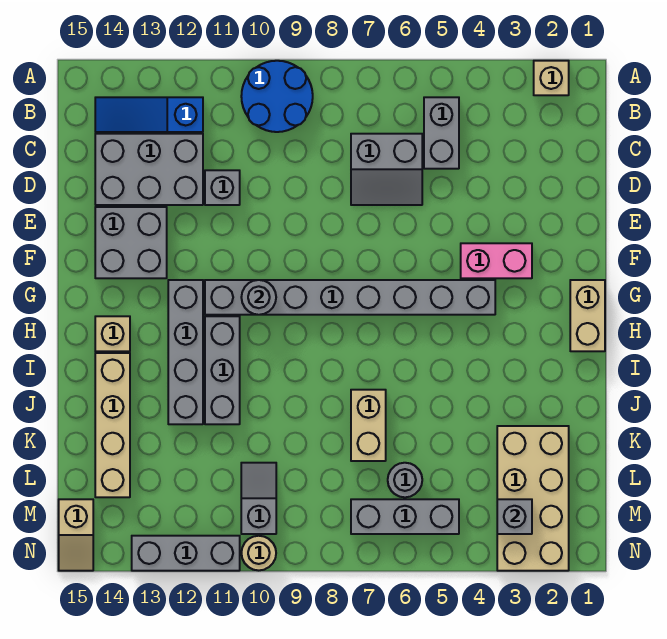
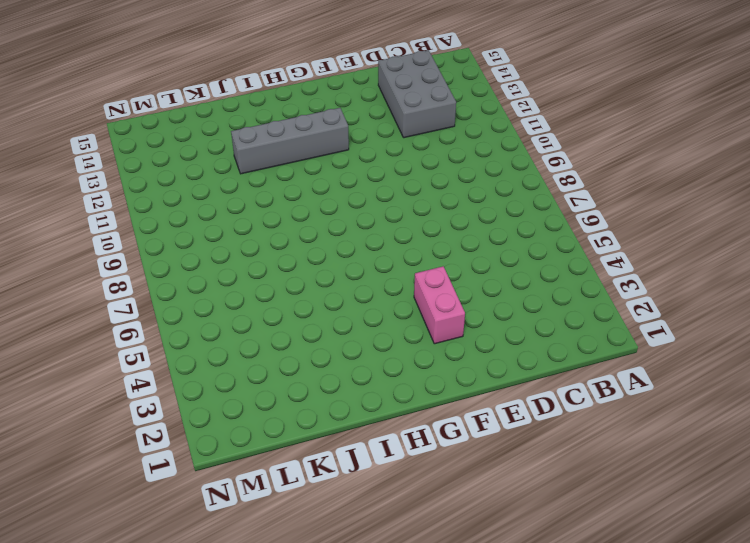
none -> tan brick A2 level 1
none -> blue round brick A9:B10 level 1
none -> grey brick B5:C5 level 1

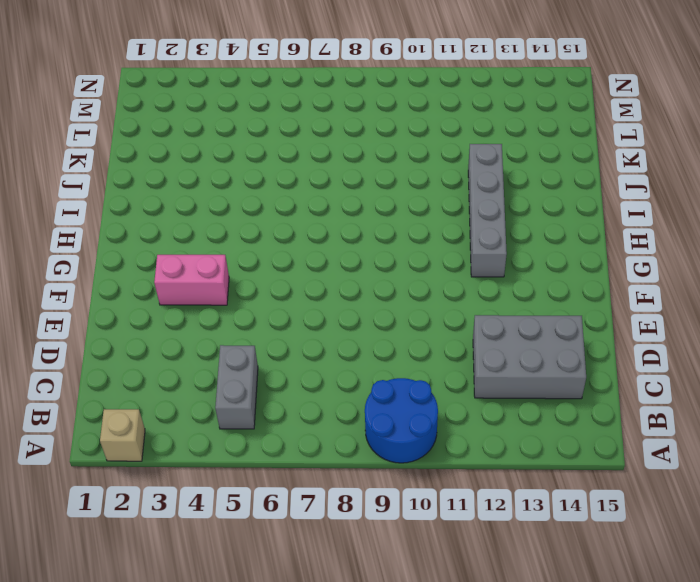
none -> blue slope B12:B14 level 1 top 12
none -> grey slope C6:D7 level 1 top C
none -> grey brick D11 level 1

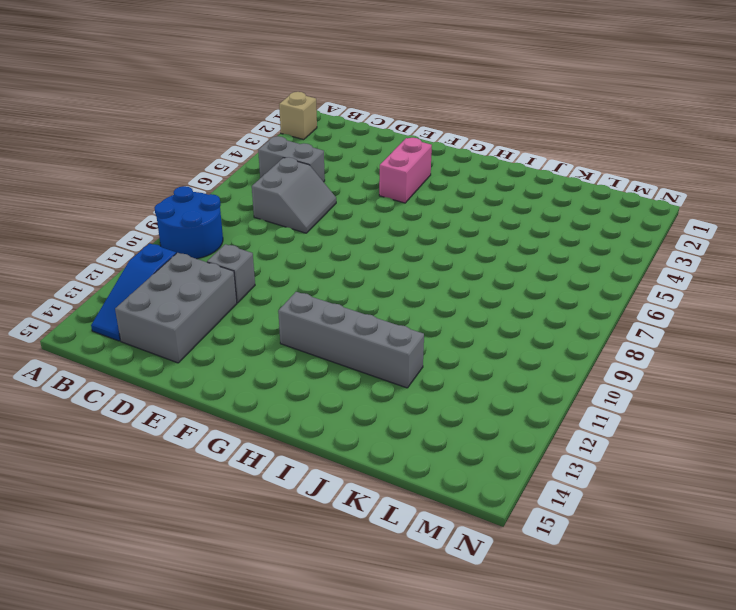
none -> grey brick E13:F14 level 1
none -> tan brick G1:H1 level 1
none -> grey brick G4:G11 level 1

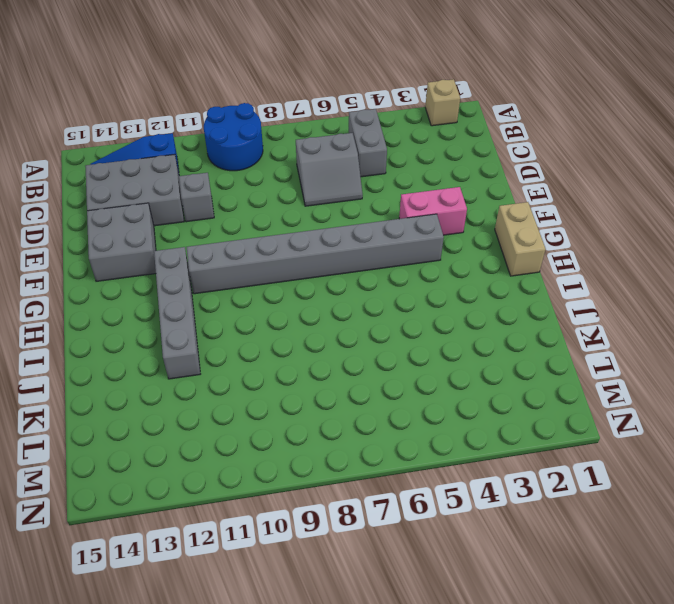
none -> grey brick H11:J11 level 1
none -> tan brick H14 level 1
none -> tan brick I14:L14 level 1

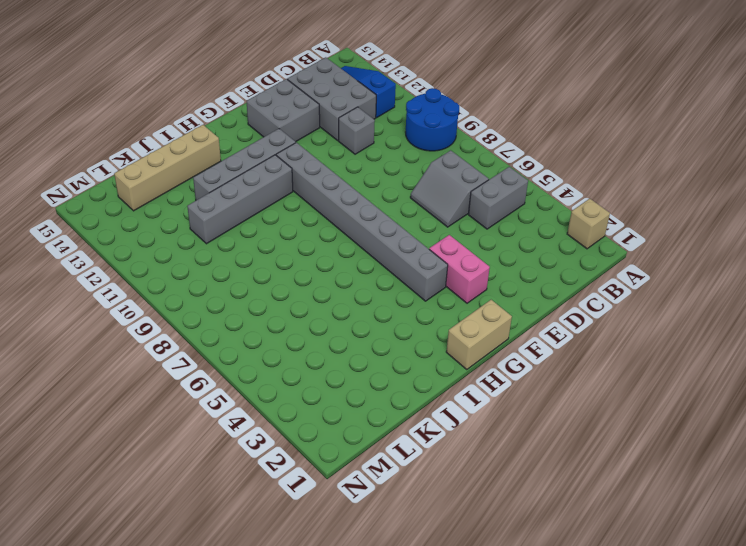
grey brick H11:K11 level 1 -> grey brick H11:J11 level 1
none -> tan brick H14 level 1
none -> tan brick J7:K7 level 1
none -> tan brick K2:N3 level 1

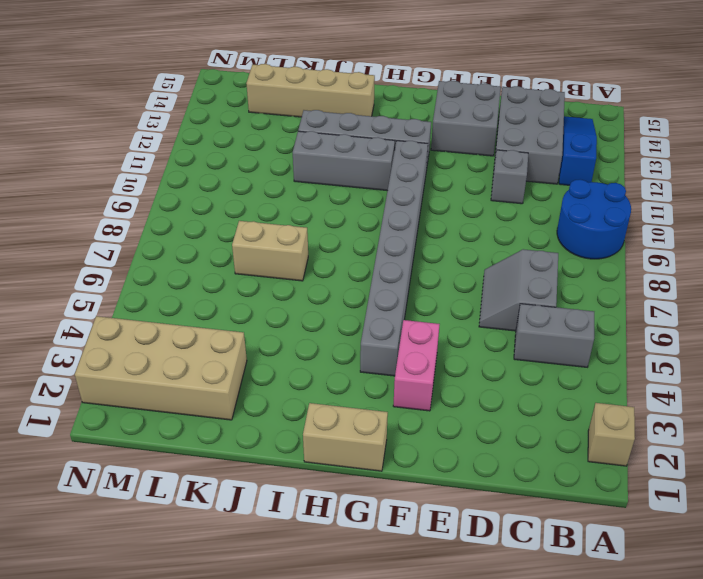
none -> tan brick H14 level 1
none -> grey round brick L6 level 1
none -> grey slope L10:M10 level 1 top M

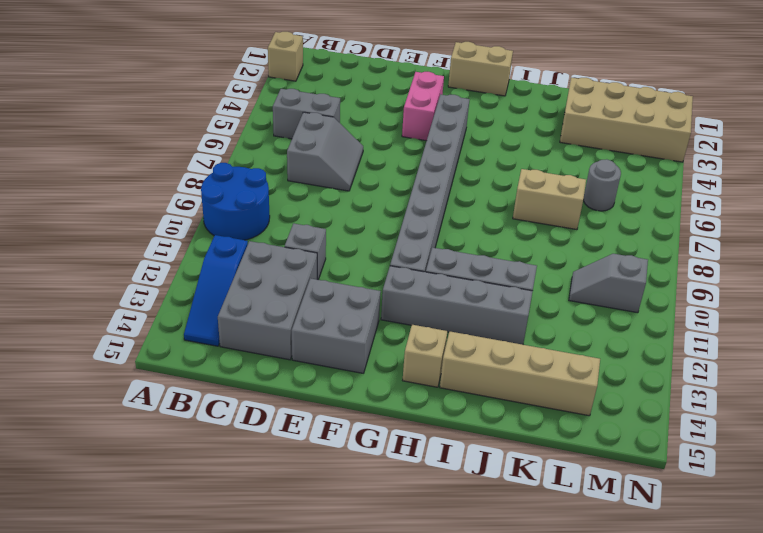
none -> grey brick M5:M7 level 1
none -> tan slope M15:N15 level 1 top M
none -> tan round brick N10 level 1

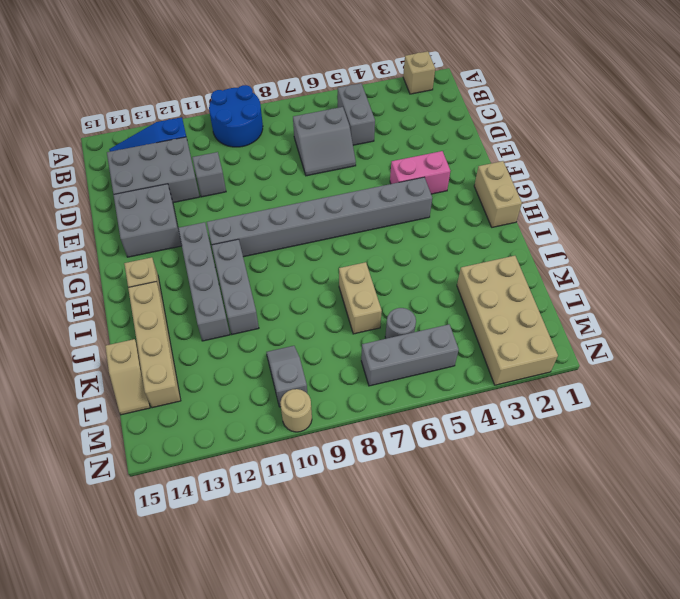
tan slope K15:L15 level 1 top K -> tan slope M15:N15 level 1 top M
none -> grey brick N11:N13 level 1
none -> grey round brick G10 level 2
none -> grey brick M3 level 2

